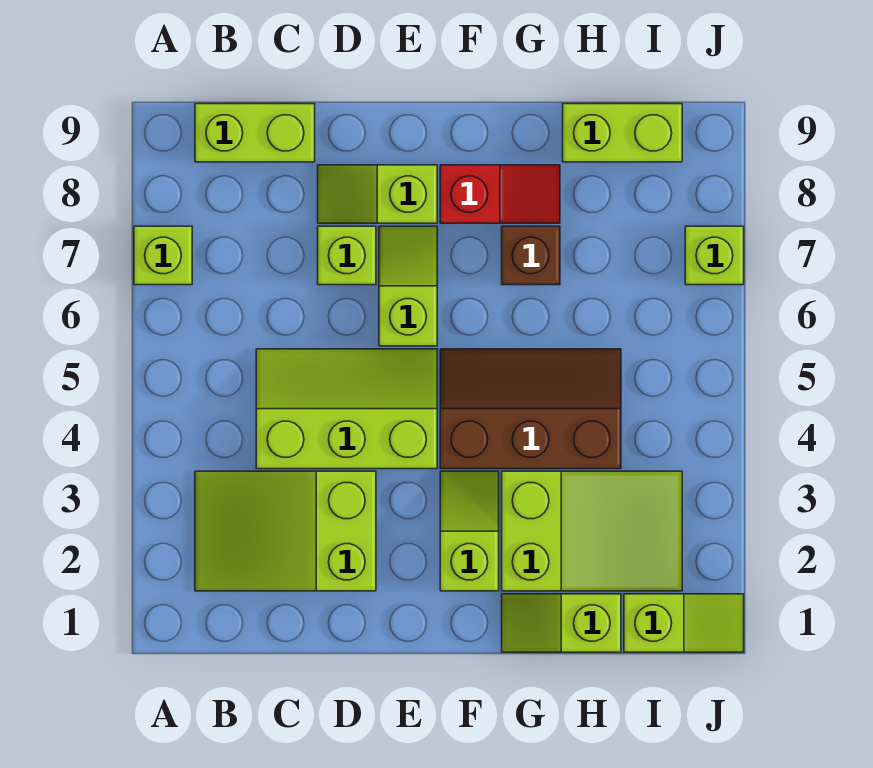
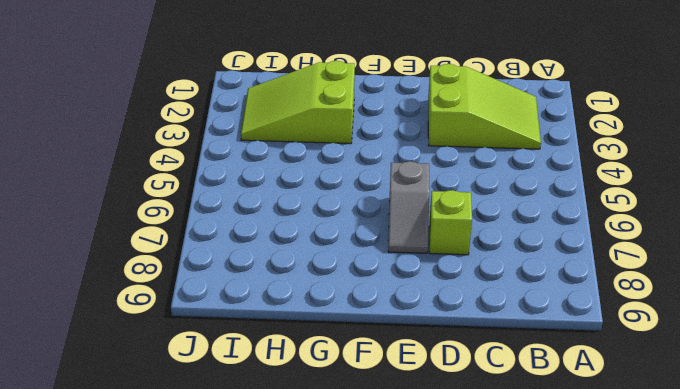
grey slope E6:E7 level 1 top 6 -> lime slope E6:E7 level 1 top 6
none -> lime brick A7 level 1
none -> lime brick B9:C9 level 1
none -> lime slope C4:E5 level 1 top 4

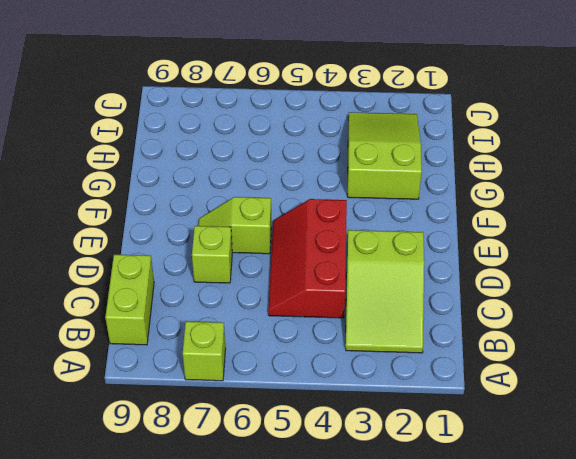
red slope C4:E5 level 1 top 4 -> lime slope C4:E5 level 1 top 4
none -> lime slope D8:E8 level 1 top E
none -> lime slope F2:F3 level 1 top 2
none -> brown slope F4:H5 level 1 top 4

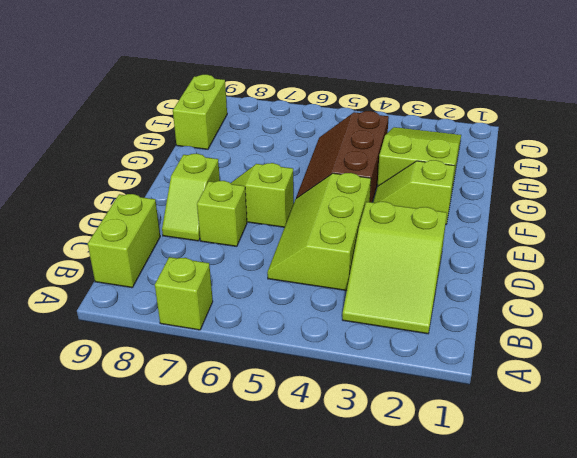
none -> red slope F8:G8 level 1 top F
none -> lime slope G1:H1 level 1 top H
none -> brown brick G7 level 1

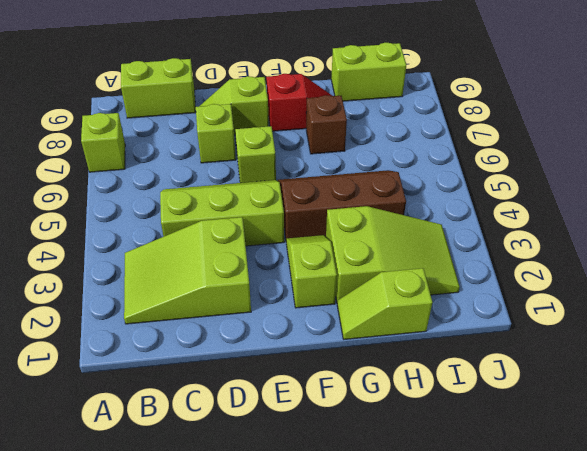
none -> lime slope I1:J1 level 1 top I
none -> lime brick J7 level 1

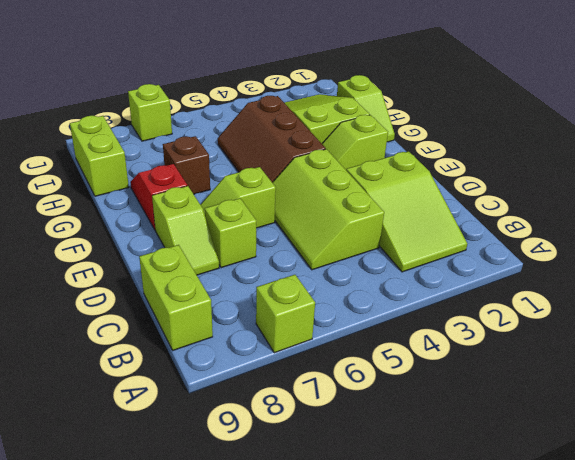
none -> lime slope I1:J1 level 1 top I

